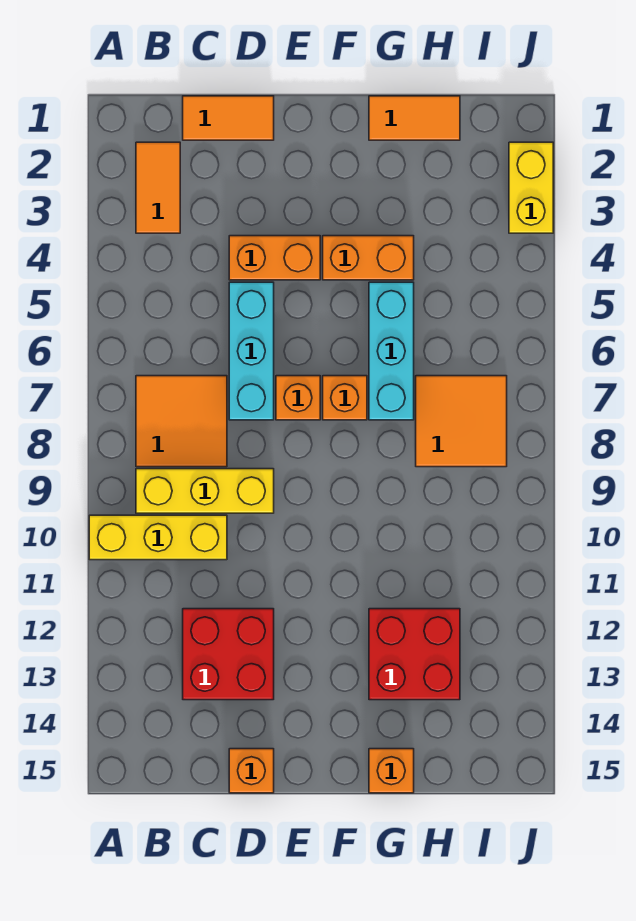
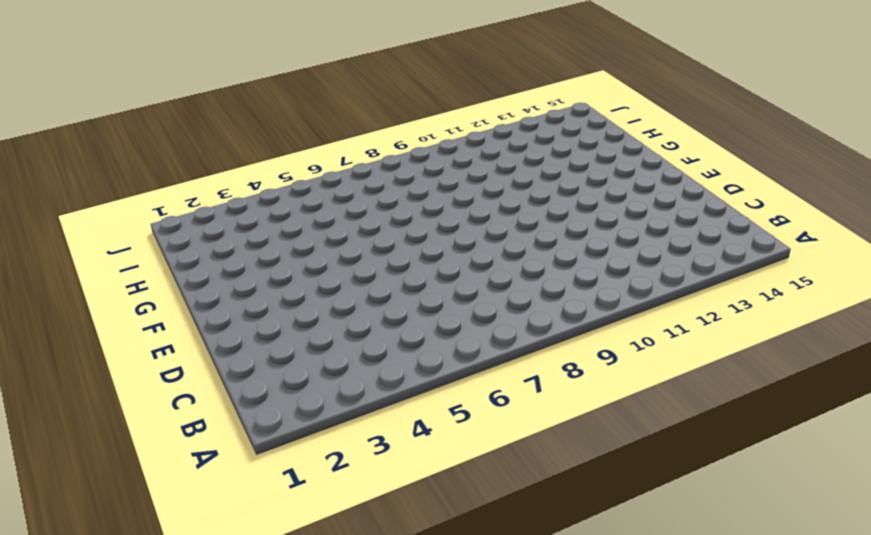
none -> yellow brick A10:C10 level 1
none -> orange tile B2:B3 level 1
none -> orange tile B7:C8 level 1

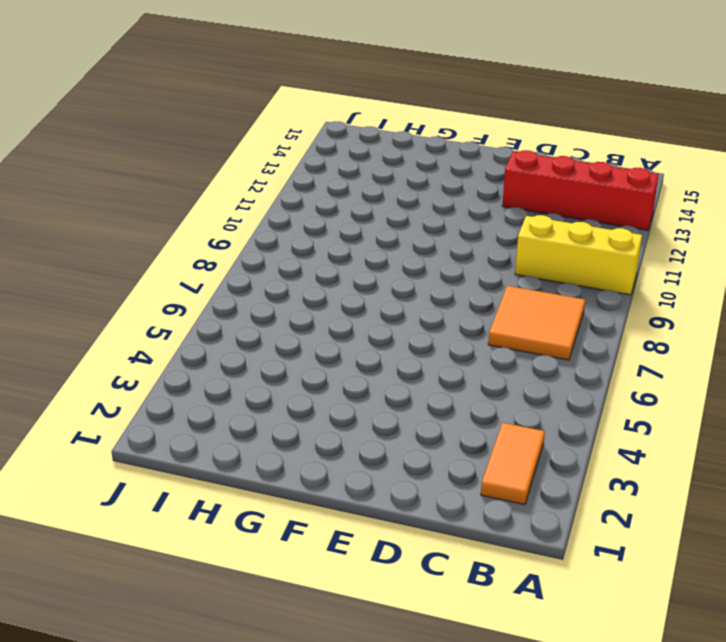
red brick A13:D13 level 1 -> red brick C12:D13 level 1
none -> yellow brick B9:D9 level 1
none -> orange tile C1:D1 level 1
none -> orange brick D4:E4 level 1

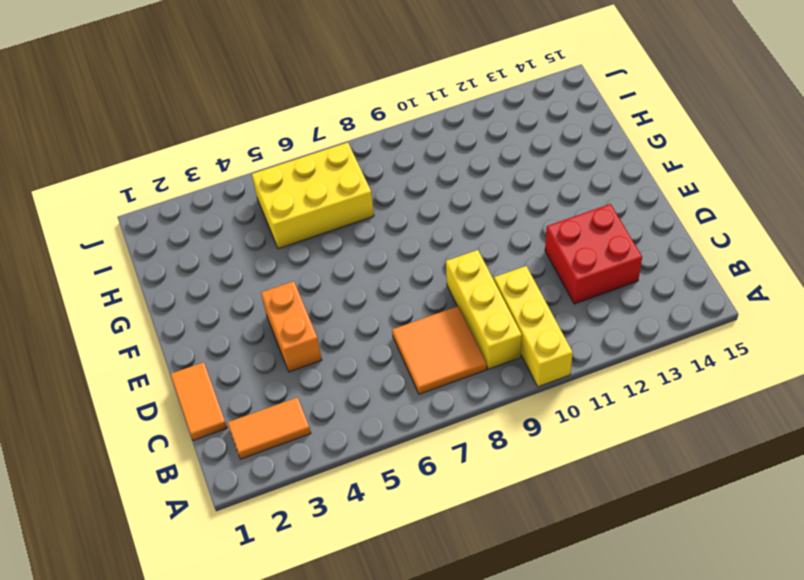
yellow brick H5:I7 level 1 -> orange tile H7:I8 level 1
none -> cyan brick D5:D7 level 1
none -> orange brick D15 level 1
none -> orange brick E7 level 1

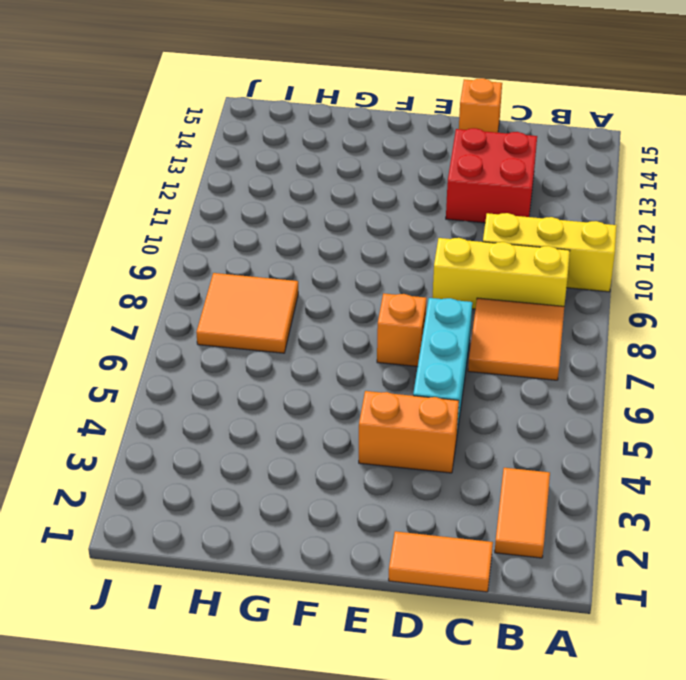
none -> orange brick F4:G4 level 1
none -> orange brick F7 level 1
none -> orange tile G1:H1 level 1

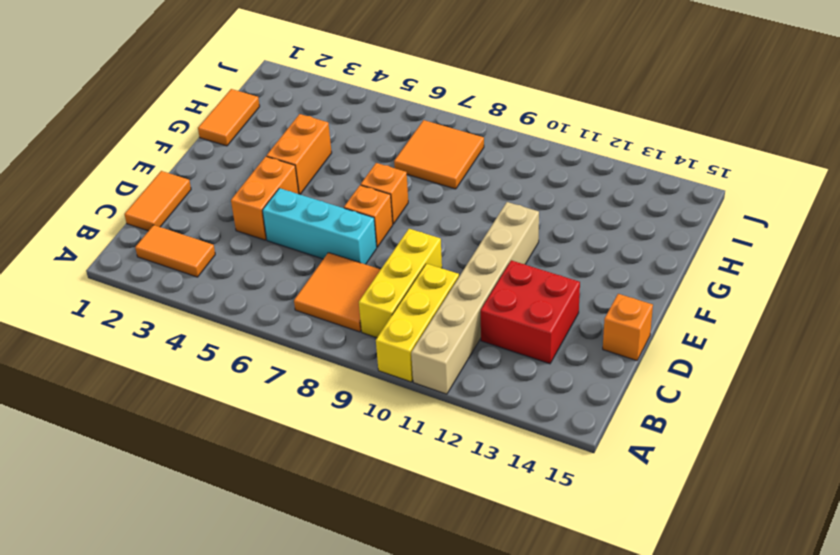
tan brick A11:F11 level 1 -> none
none -> cyan brick G5:G7 level 1
none -> red brick G12:H13 level 1
none -> orange brick G15 level 1

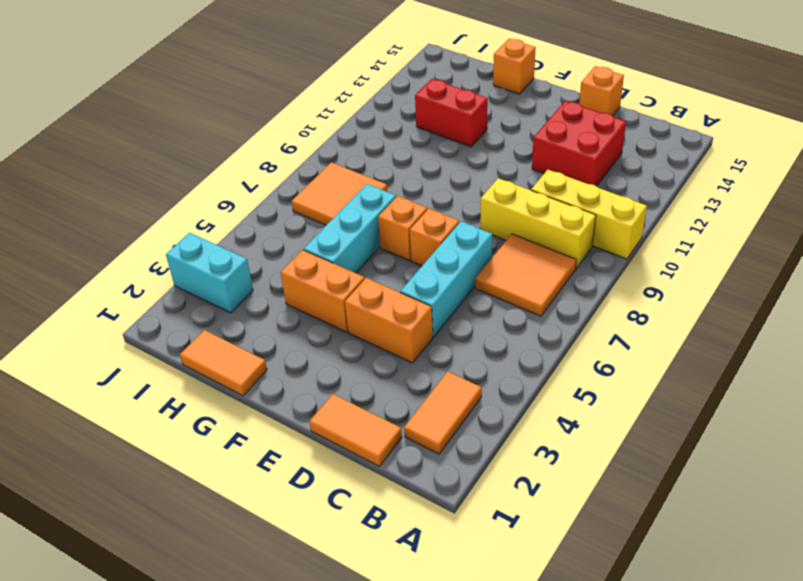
red brick G12:H12 level 1 -> red brick G12:H13 level 1
cyan brick I3:J3 level 1 -> yellow brick J2:J3 level 1

